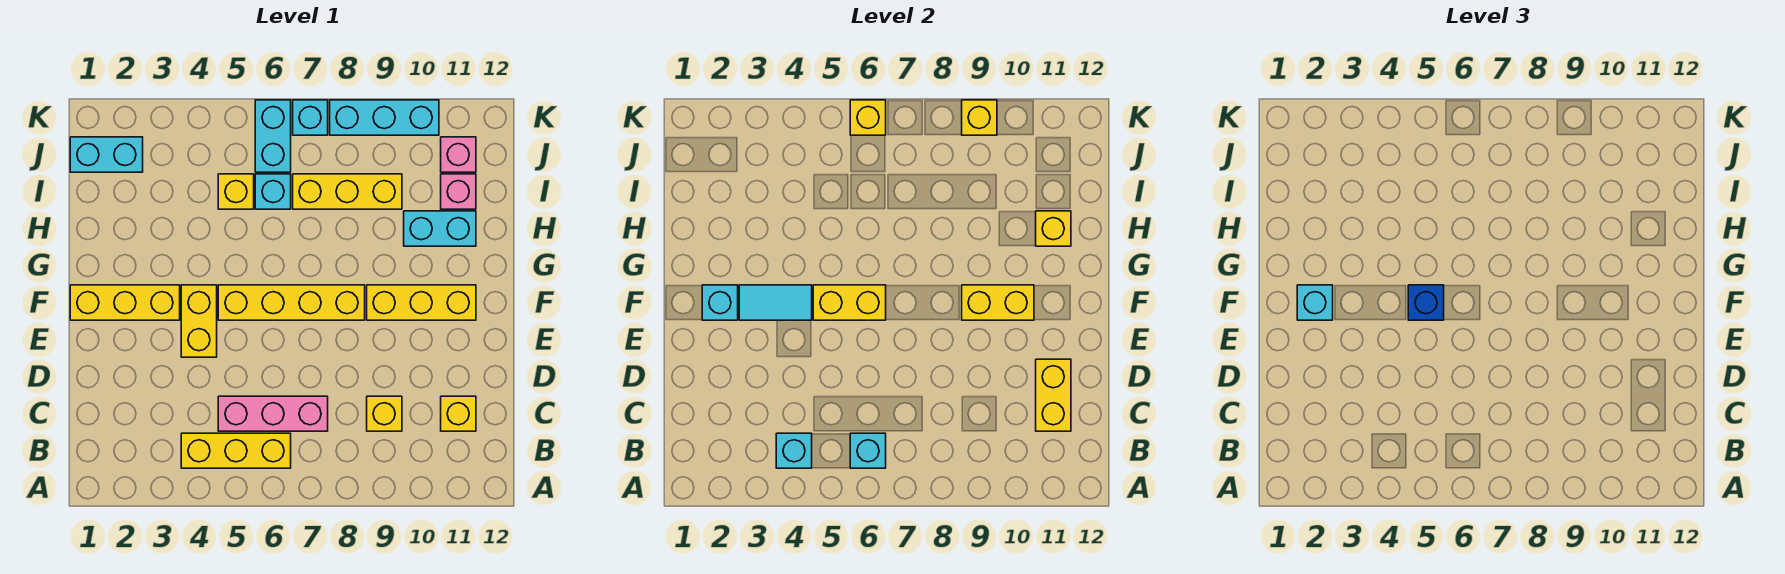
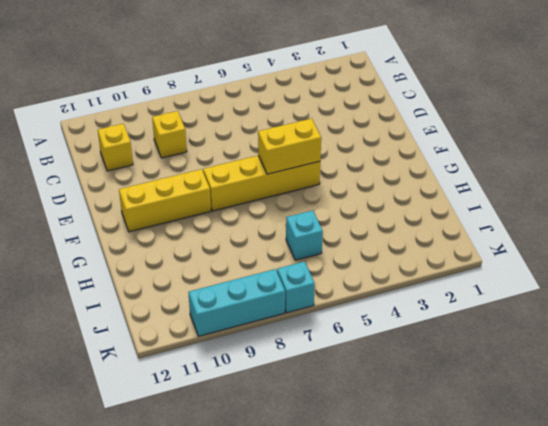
none -> yellow brick B4:B6 level 1
none -> pink brick C5:C7 level 1
none -> yellow brick E4:F4 level 1
none -> yellow brick F1:F3 level 1

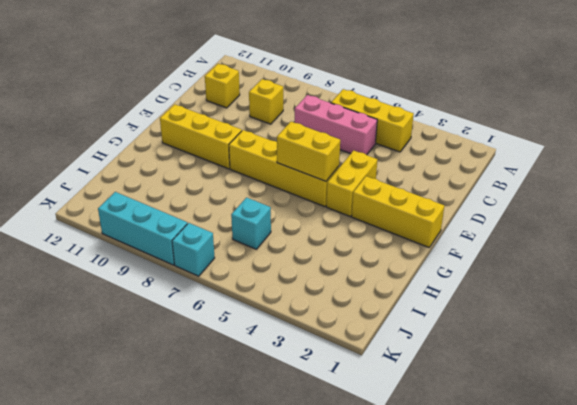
none -> cyan brick H10:H11 level 1
none -> yellow brick I5 level 1
none -> yellow brick I7:I9 level 1
none -> pink brick I11 level 1

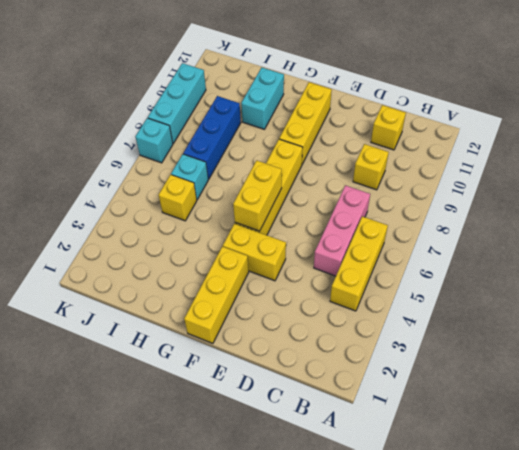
blue brick I7:I9 level 1 -> yellow brick I7:I9 level 1
none -> pink brick I11 level 1
none -> cyan brick J1:J2 level 1
none -> cyan brick J6:K6 level 1
none -> pink brick J11 level 1

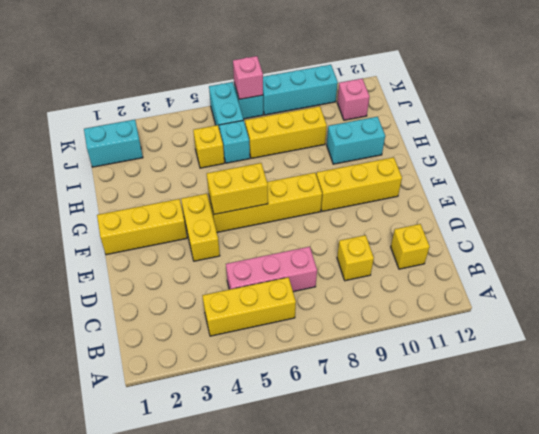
pink brick K7 level 2 -> pink brick I11 level 1
none -> cyan brick B4 level 2
none -> cyan brick B6 level 2
none -> yellow brick C11:D11 level 2
none -> cyan brick F2 level 2

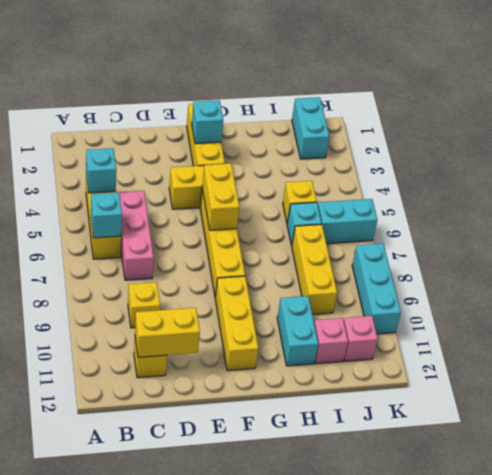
none -> cyan brick K7 level 1
none -> cyan tile F3:F4 level 2
none -> yellow brick F9:F10 level 2
none -> yellow brick H11 level 2

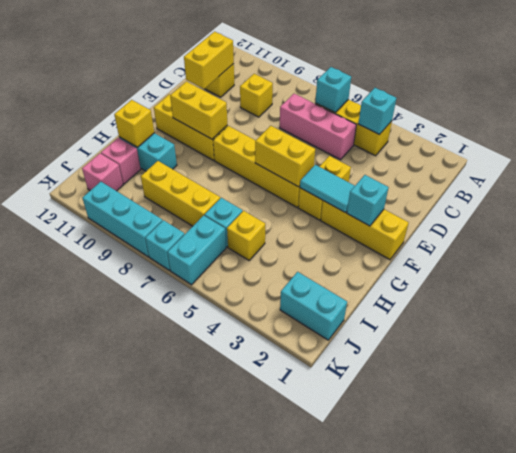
none -> yellow brick K6 level 2
none -> yellow brick K9 level 2
none -> cyan brick F2 level 3
none -> blue brick F5 level 3

